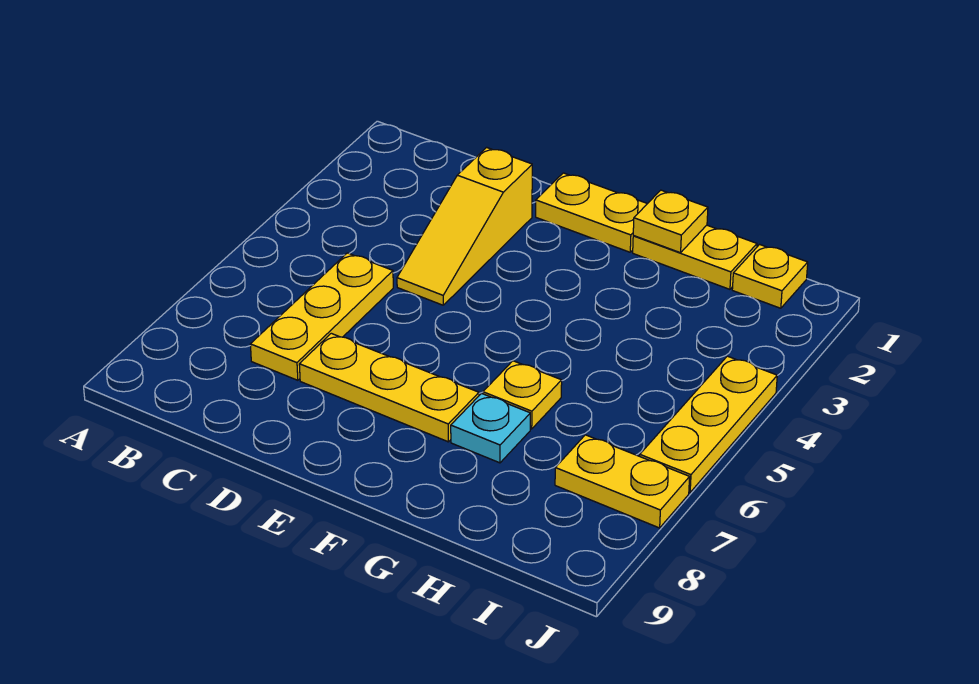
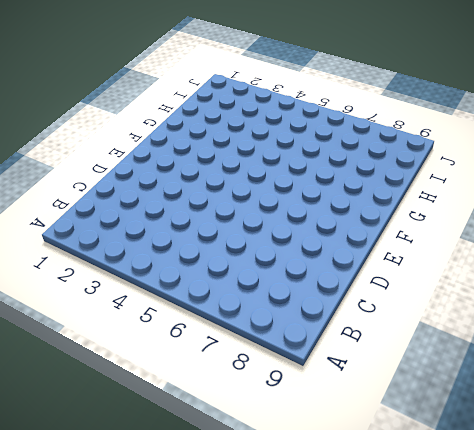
none -> yellow plate C5:C7 level 1
none -> yellow slope D2:D4 level 1 top 2

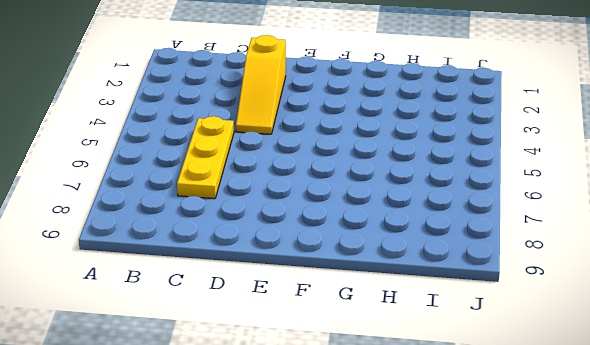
none -> yellow plate D7:F7 level 1
none -> yellow plate E1:F1 level 1

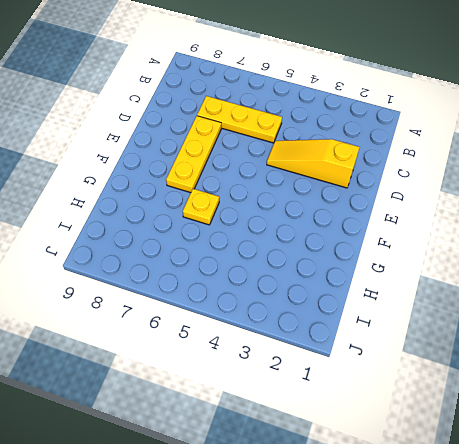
none -> yellow plate E1:F1 level 1
none -> yellow plate G1:H1 level 1

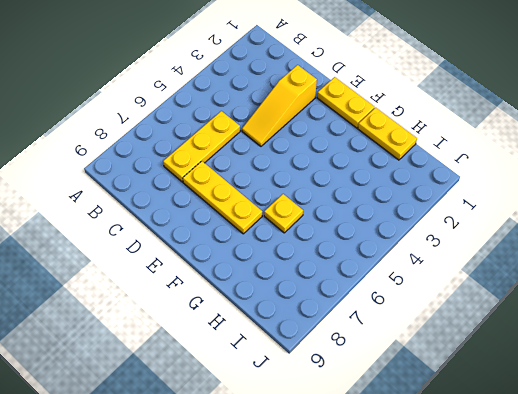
none -> cyan plate G7 level 1
none -> yellow plate I1 level 1

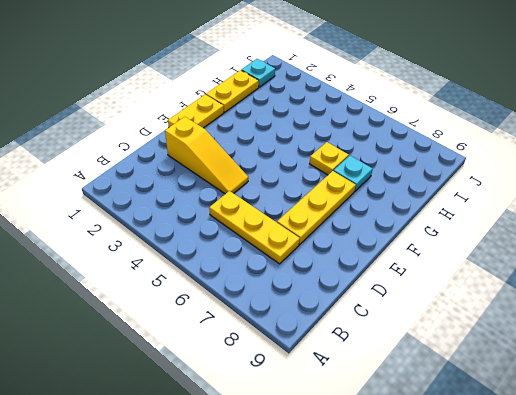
cyan plate I1 level 1 -> yellow plate I1 level 1
none -> yellow plate I7:J7 level 1
none -> yellow plate J4:J6 level 1

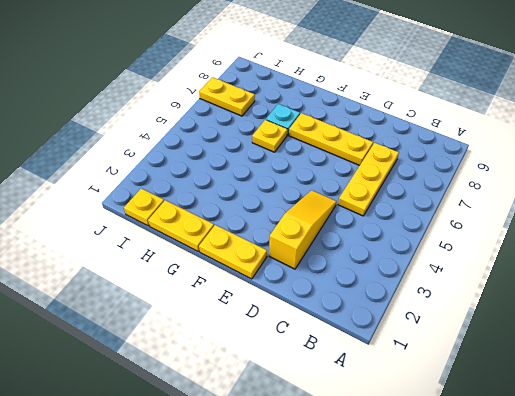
none -> yellow plate J4:J6 level 1
none -> yellow plate G1 level 2

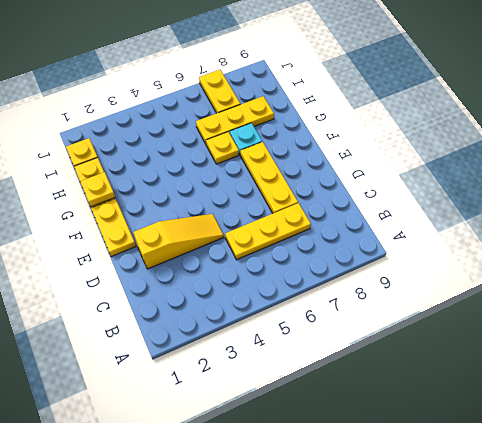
yellow plate H6:H8 level 1 -> yellow plate J4:J6 level 1

